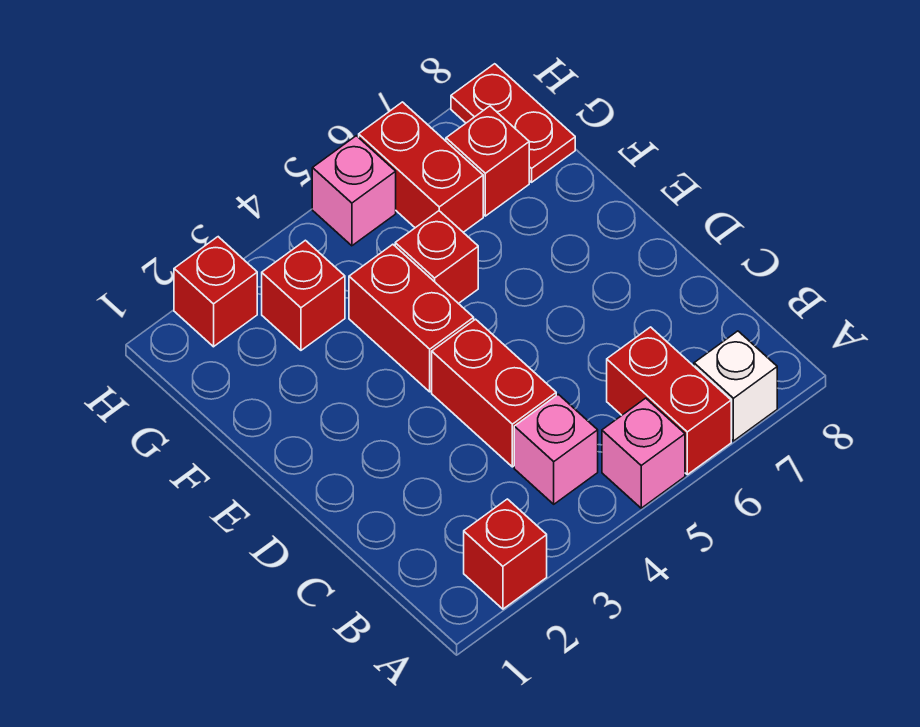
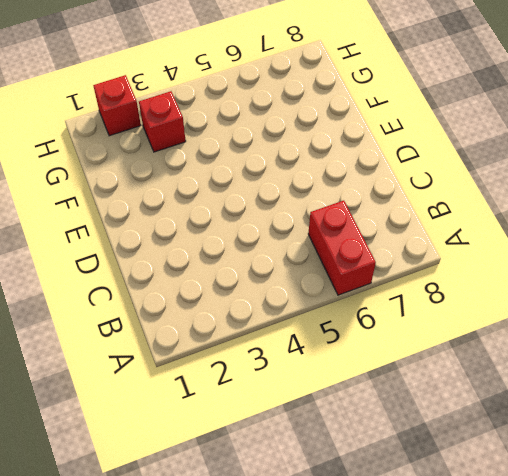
none -> red brick A2 level 1
none -> pink brick A5 level 1
none -> white brick A7 level 1

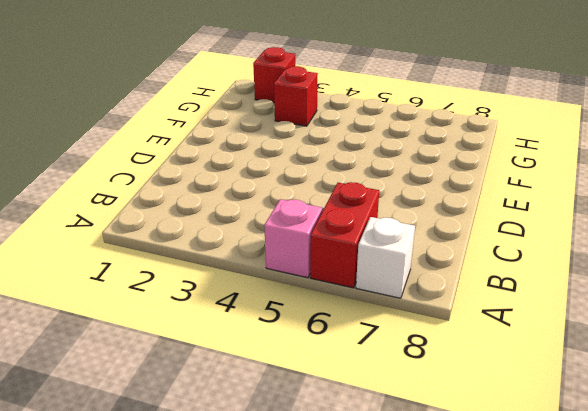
none -> red brick A2 level 1
none -> pink brick B4 level 1
none -> red brick C4:D4 level 1

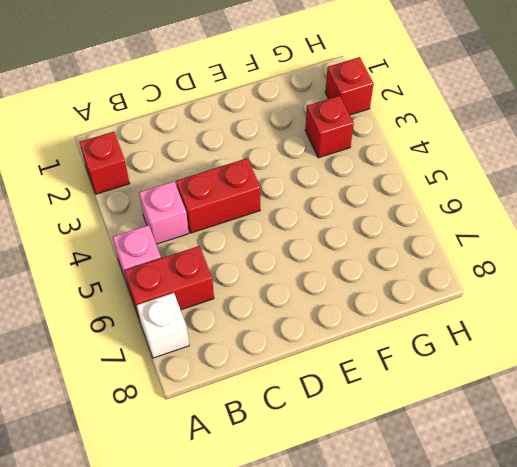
none -> red brick E4:F4 level 1
none -> red brick F5 level 1
none -> red brick G6:H6 level 1

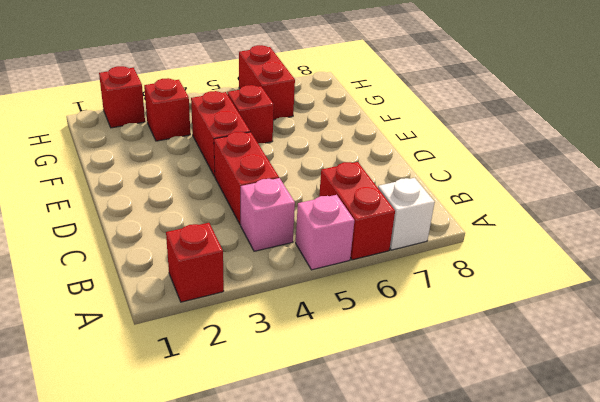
none -> red brick G7 level 1
none -> red plate G8:H8 level 1
none -> pink brick H5 level 1

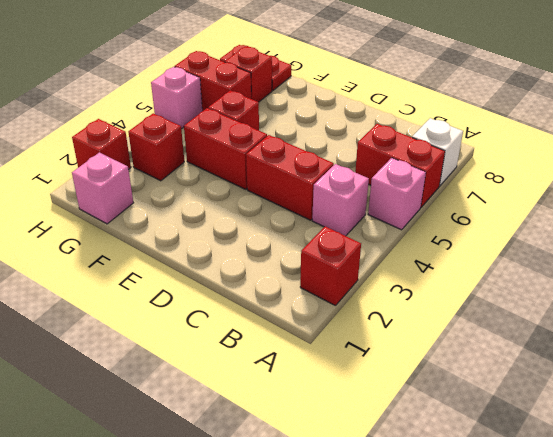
pink brick G1 level 1 -> none

